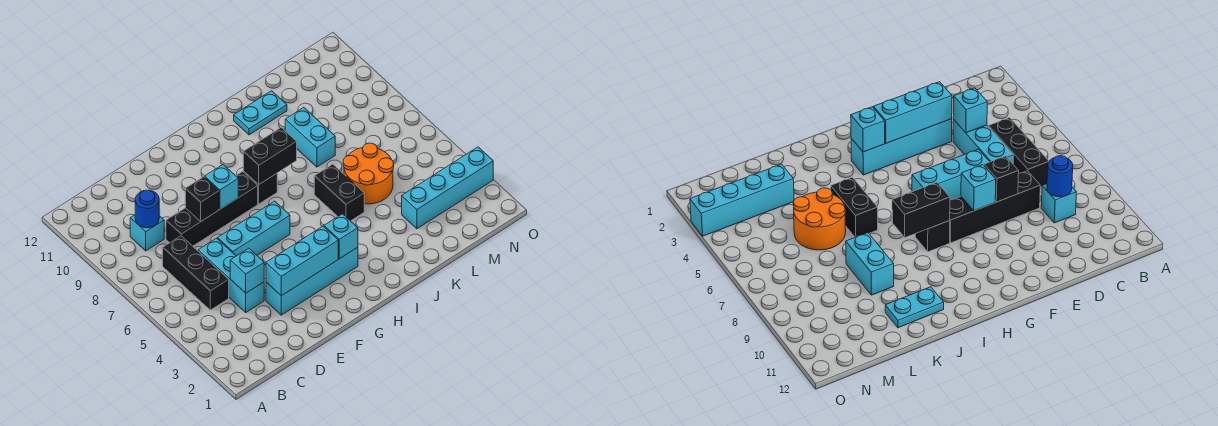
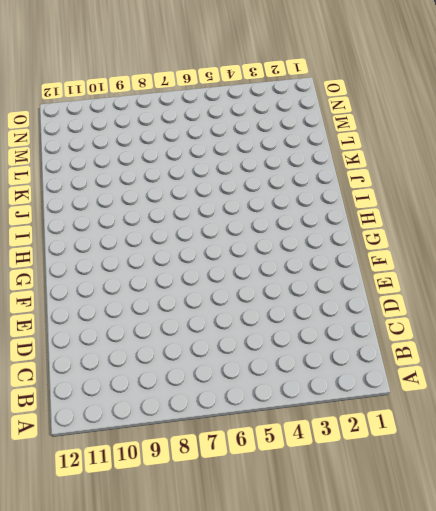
none -> black brick C5:C7 level 1
none -> cyan brick C9 level 1
none -> cyan brick D4:D6 level 1

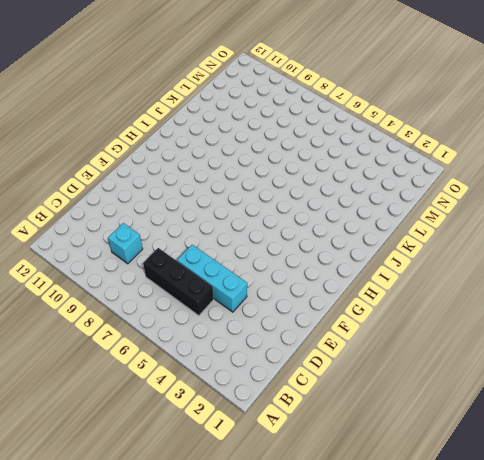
none -> black brick D8:G8 level 1
none -> cyan brick E3:H3 level 1
none -> cyan brick E6:G6 level 1

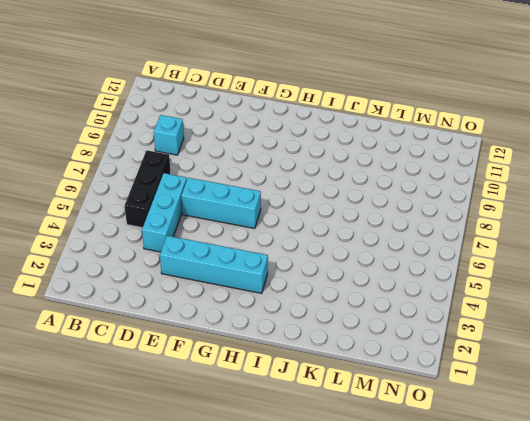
none -> black brick D8:G8 level 1
none -> black brick H8 level 1
none -> black brick J5:J6 level 1

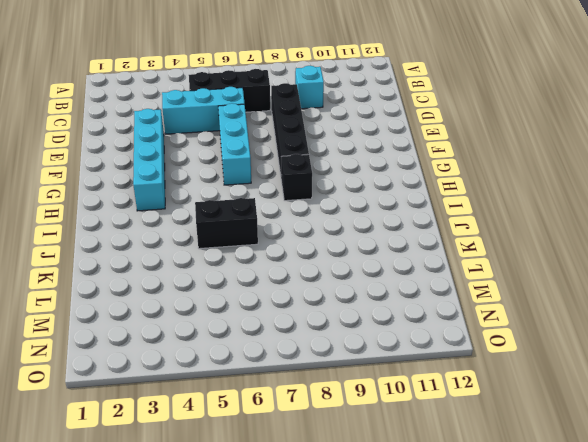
none -> cyan plate J11:K11 level 1
none -> orange round brick K5:L6 level 1
none -> cyan brick K8:K9 level 1

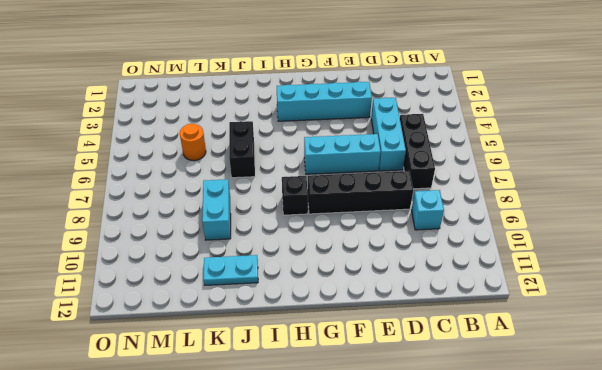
orange round brick L5 level 1 -> orange round brick K5:L6 level 1
none -> cyan brick L3:O3 level 1
none -> blue round brick C9 level 2
none -> cyan brick D4 level 2

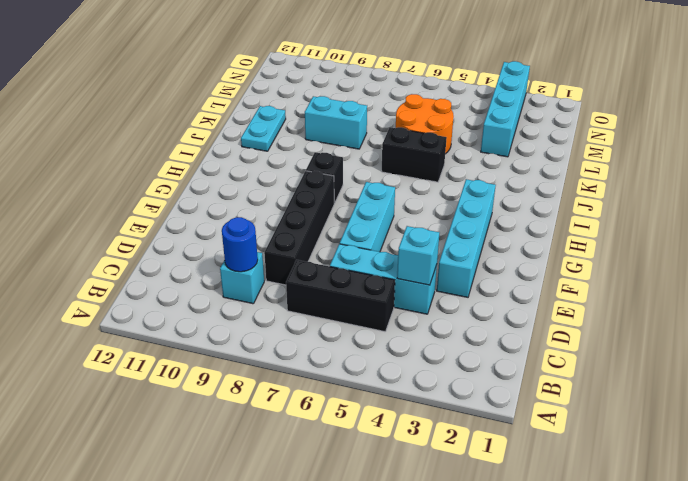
none -> cyan brick E3:G3 level 2
none -> black brick E8 level 2
none -> cyan brick F8 level 2

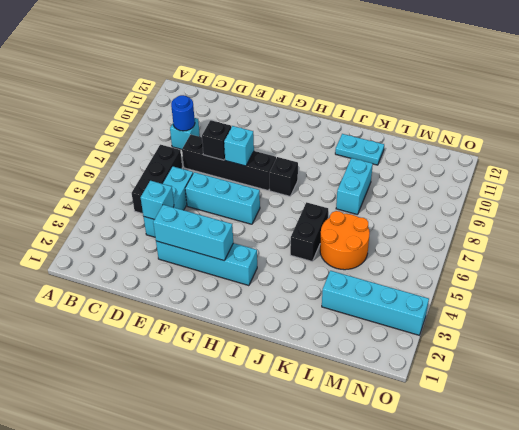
none -> cyan brick H3 level 2
none -> black brick H8:I8 level 2

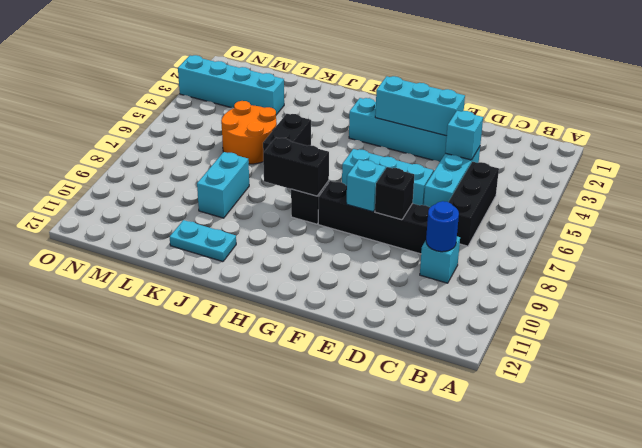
none -> cyan brick H3 level 2

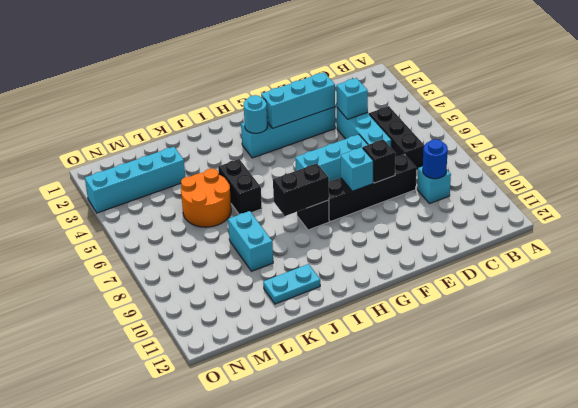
cyan round brick H3 level 2 -> cyan brick H3 level 2

